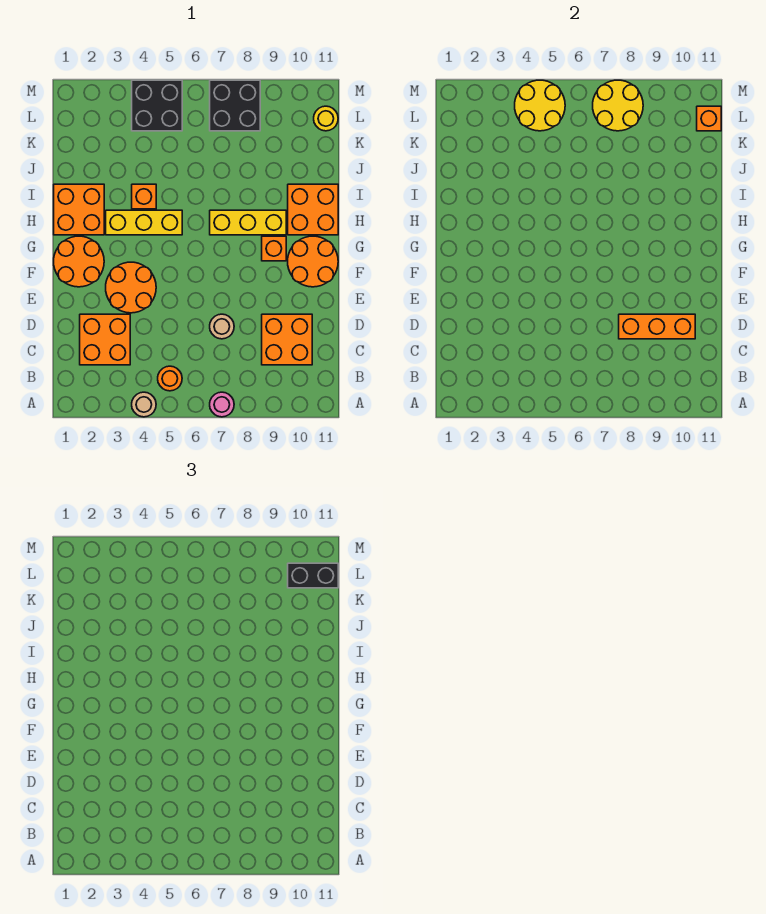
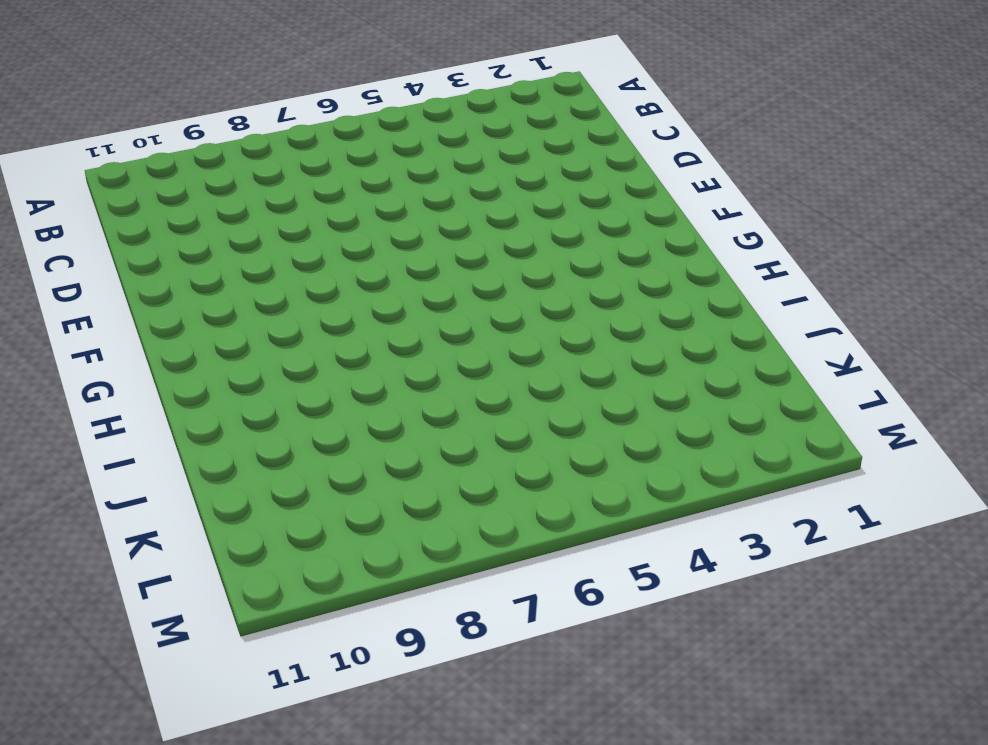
none -> tan round brick A4 level 1
none -> pink round brick A7 level 1
none -> orange round brick B5 level 1

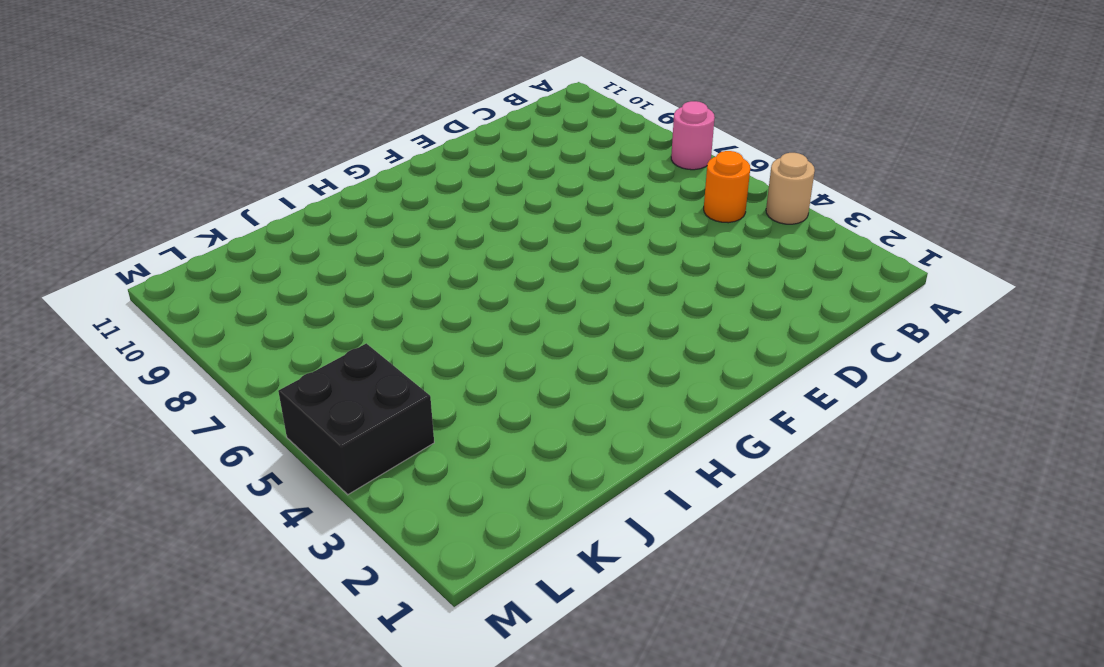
none -> orange brick C2:D3 level 1
none -> orange brick C9:D10 level 1
none -> tan round brick D7 level 1

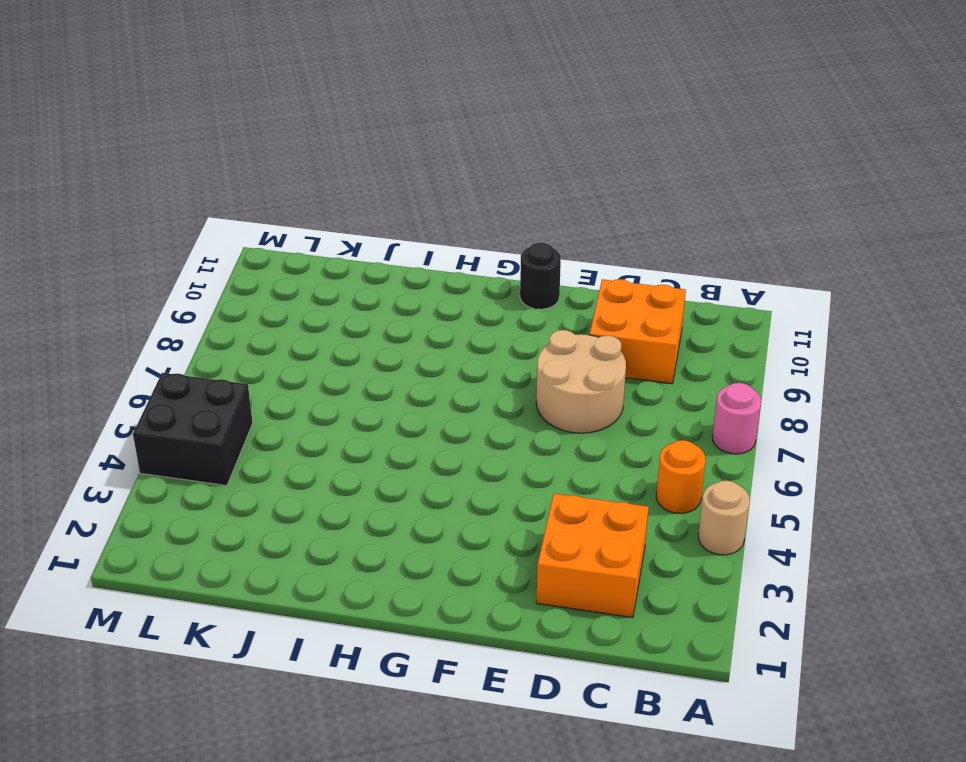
tan round brick D7:E8 level 1 -> tan round brick D7 level 1
black round brick F11 level 1 -> orange round brick F10:G11 level 1
none -> orange round brick E3:F4 level 1
none -> orange round brick F1:G2 level 1
none -> orange brick G9 level 1

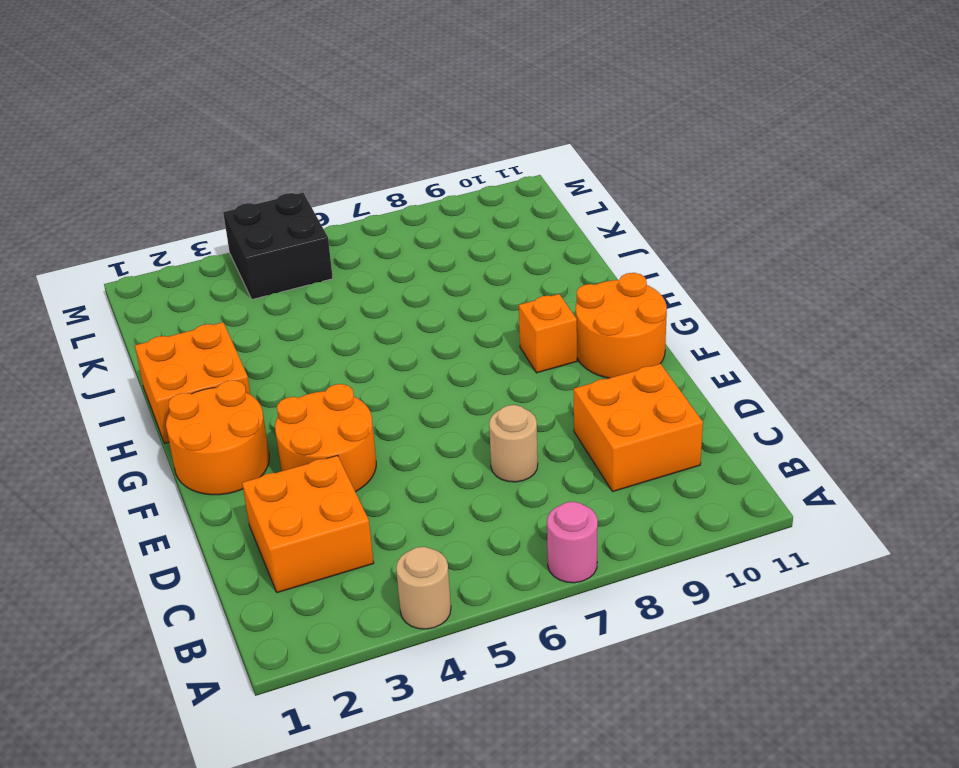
none -> orange round brick B5 level 1
none -> yellow brick H3:H5 level 1
none -> yellow brick H7:H9 level 1

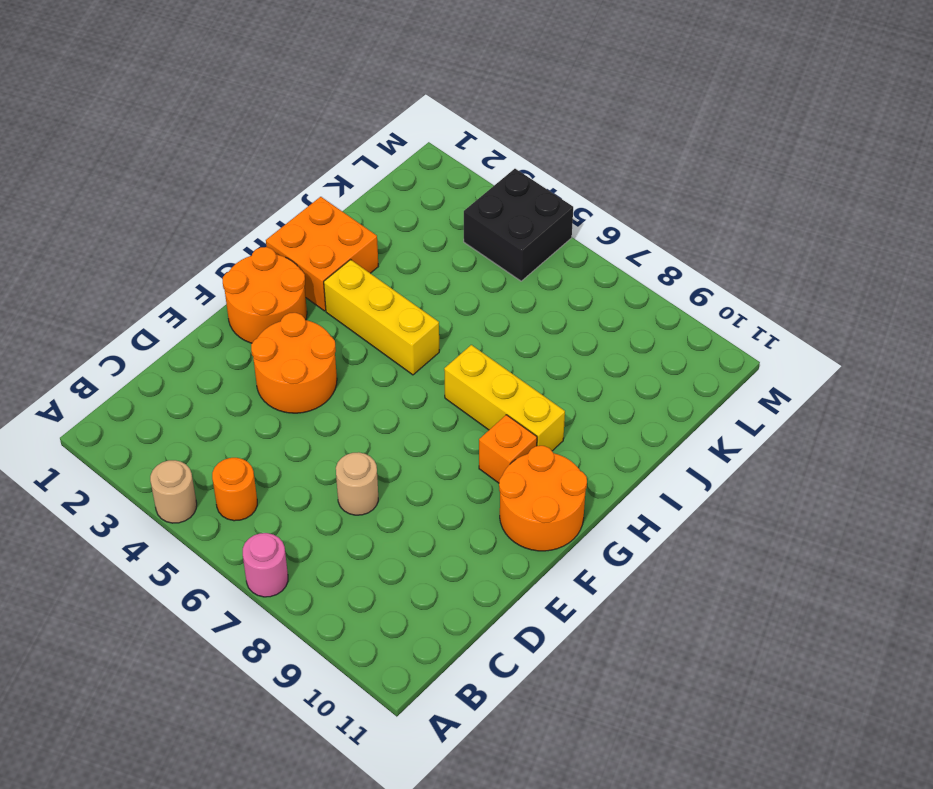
none -> orange brick C2:D3 level 1
none -> orange brick C9:D10 level 1
none -> orange brick H10:I11 level 1

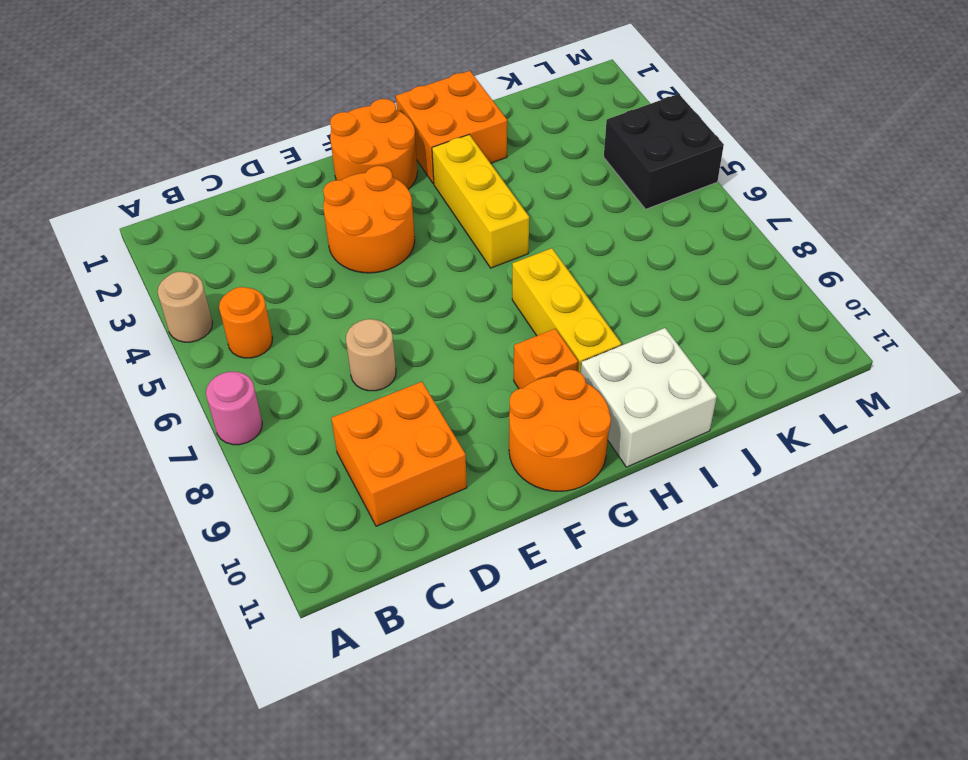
white brick H10:I11 level 1 -> orange brick H10:I11 level 1
none -> orange brick C2:D3 level 1
none -> orange brick I4 level 1
none -> black brick L7:M8 level 1

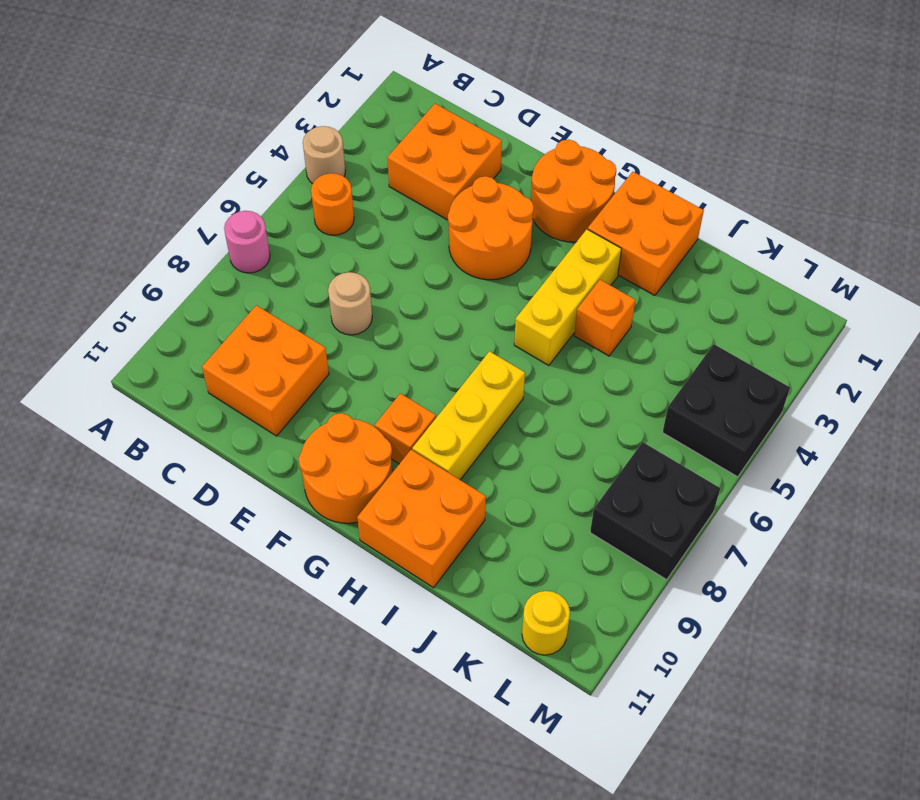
none -> orange brick D8:D10 level 2
none -> yellow round brick L4:M5 level 2
none -> yellow round brick L7:M8 level 2

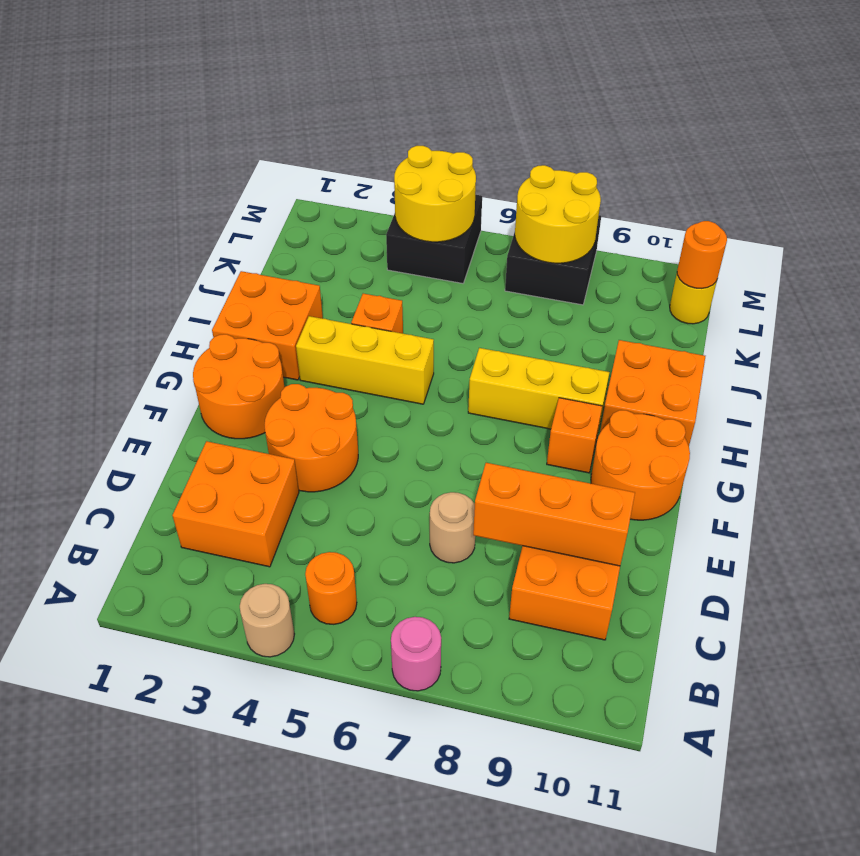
orange round brick L11 level 2 -> orange brick L11 level 2
none -> black brick L10:L11 level 3

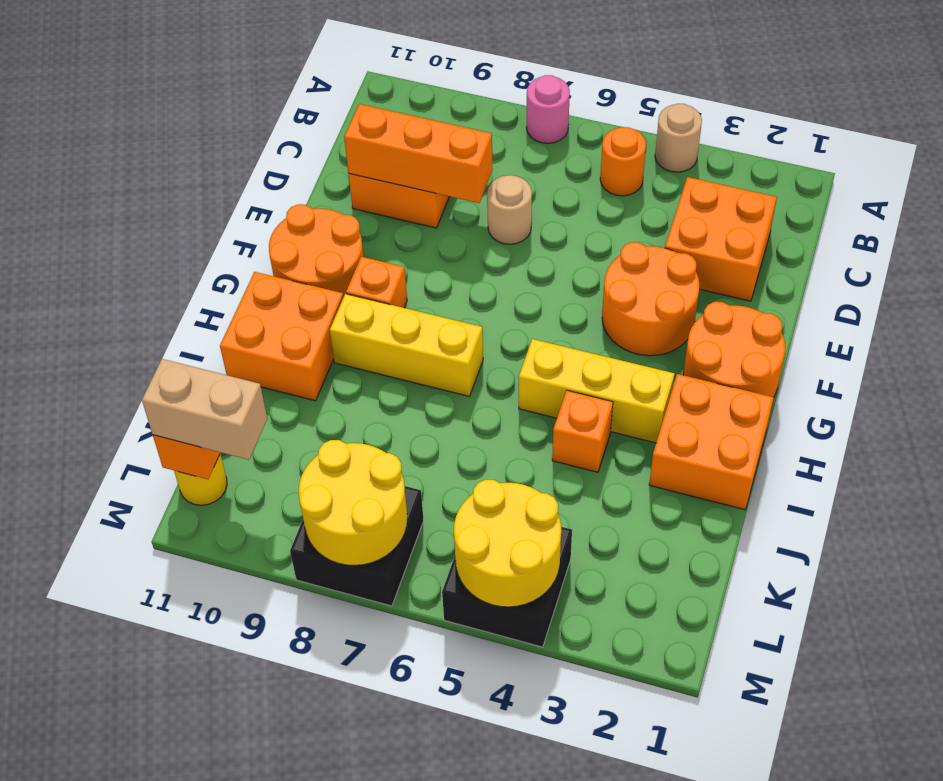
tan brick L10:L11 level 3 -> black brick L10:L11 level 3

